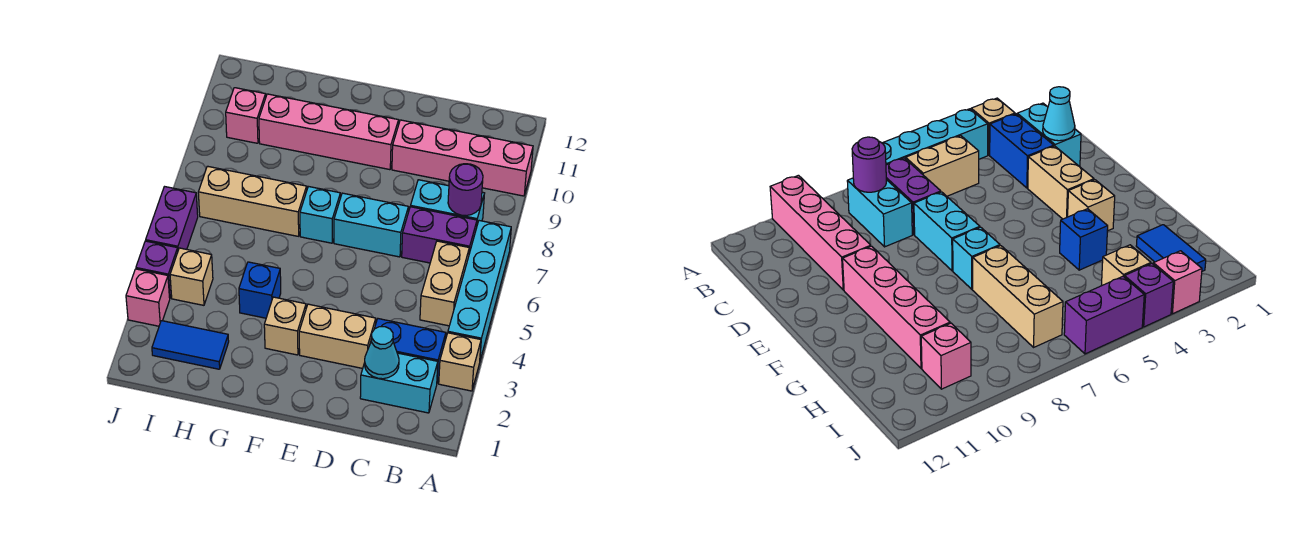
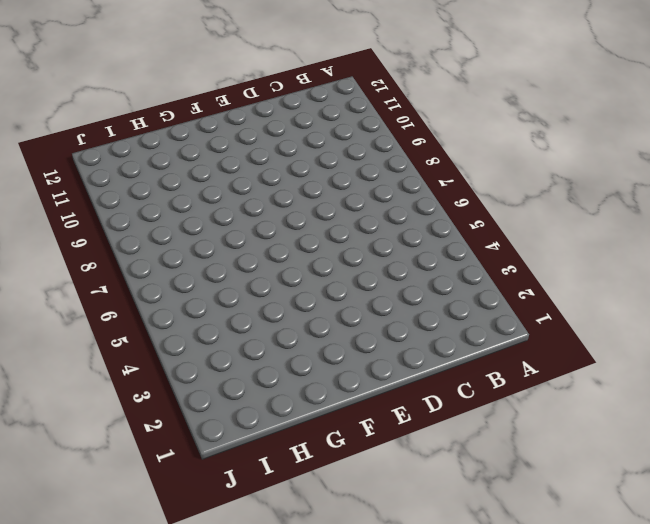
none -> tan brick A3 level 1
none -> cyan brick A4:A7 level 1
none -> pink brick A10:D10 level 1

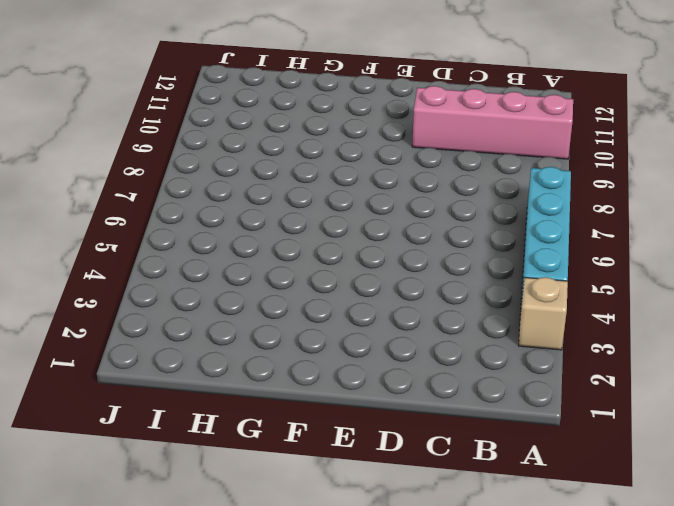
none -> cyan brick B2:C2 level 1
none -> blue brick B3:C3 level 1
none -> tan brick B5:B6 level 1

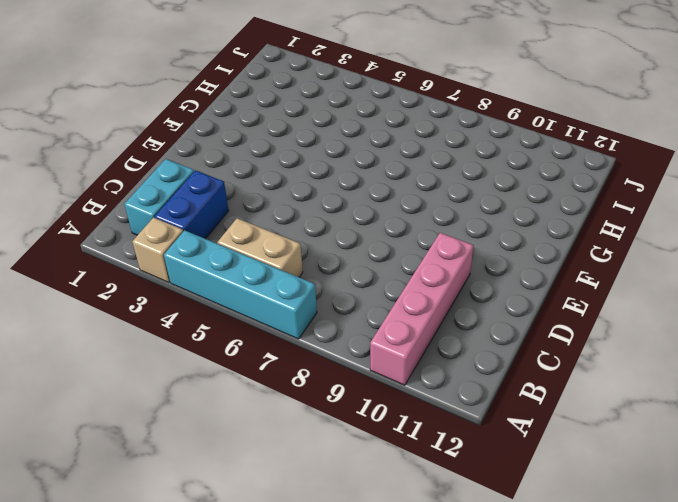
none -> purple brick B7:C7 level 1
none -> cyan brick B8:C8 level 1
none -> tan brick D3:E3 level 1

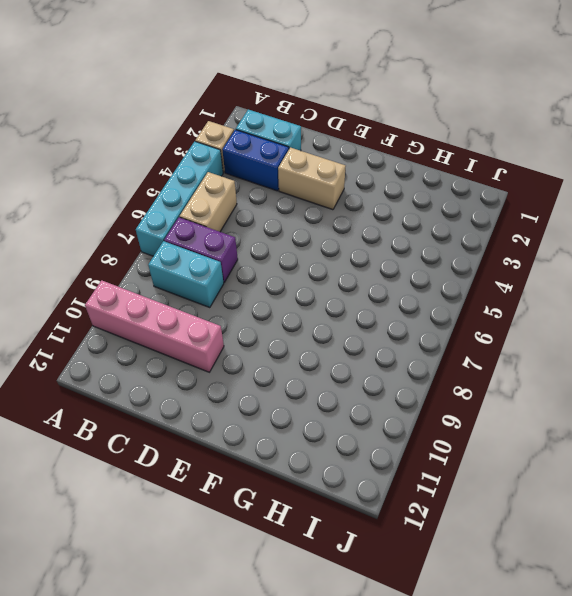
none -> cyan brick D7:E7 level 1
none -> pink brick E10:H10 level 1
none -> tan brick F3 level 1

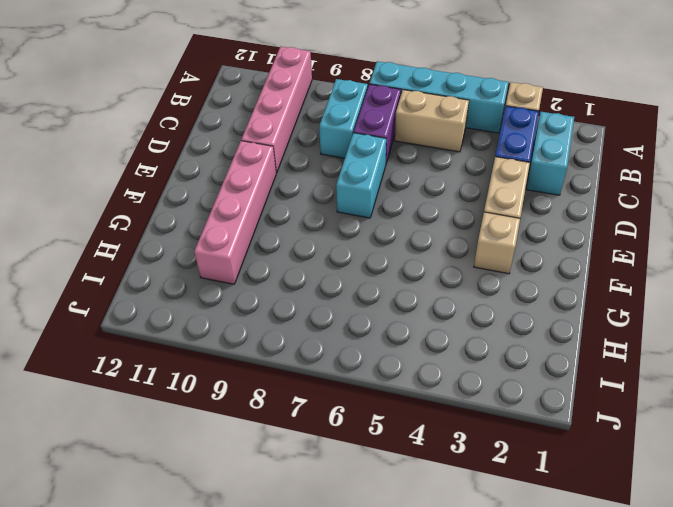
none -> cyan brick F7 level 1
none -> blue brick G4 level 1
none -> tan brick G7:I7 level 1

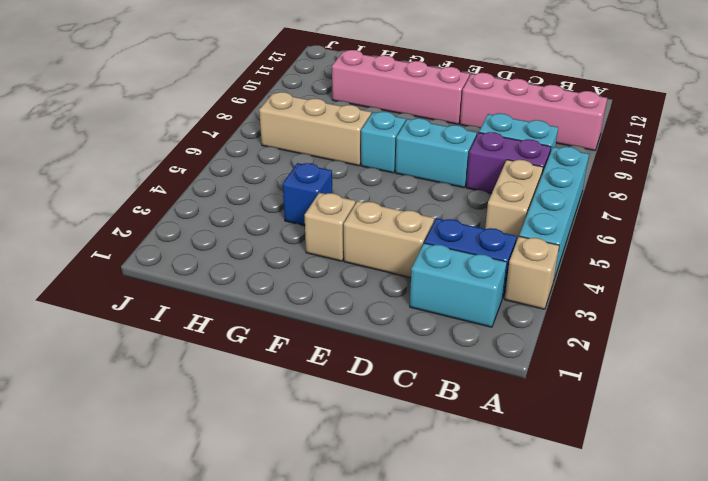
none -> blue tile H2:I2 level 1
none -> tan brick I4 level 1
none -> pink brick I10 level 1

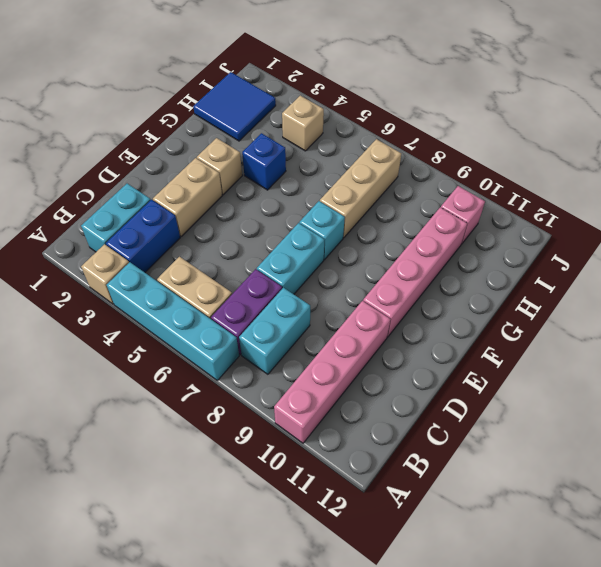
blue tile H1:I2 level 1 -> blue tile H2:I2 level 1
none -> pink brick J3 level 1
none -> purple brick J4 level 1
none -> purple brick J5:J6 level 1

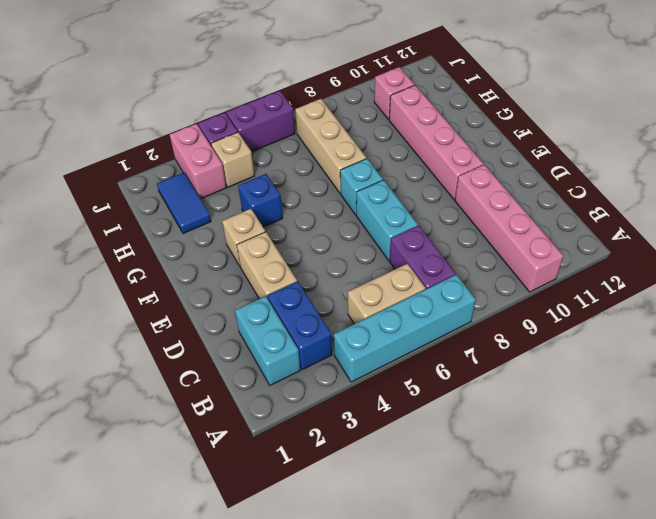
pink brick I3:J3 level 1 -> pink brick J3 level 1
none -> tan brick A3 level 1
none -> cyan brick B8:C8 level 1
none -> purple round brick B8 level 2

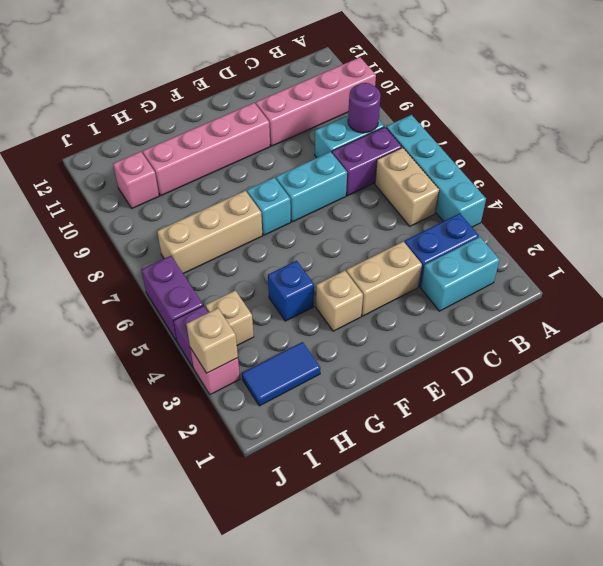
tan brick J3 level 2 -> tan brick A3 level 1
none -> cyan cone C2 level 2

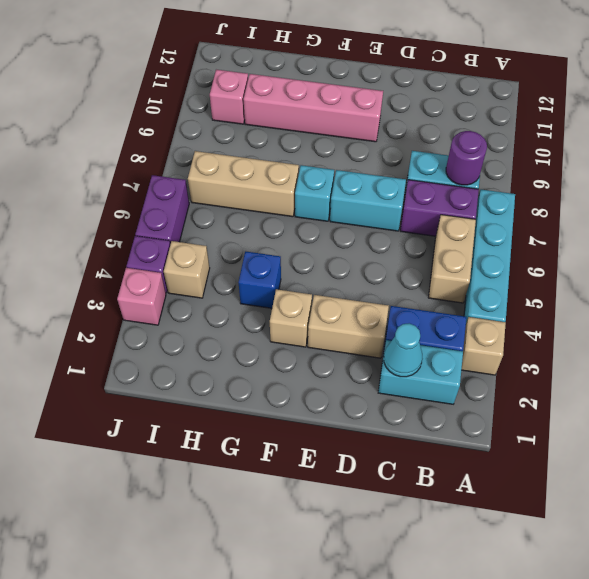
none -> pink brick A10:D10 level 1
none -> blue tile H2:I2 level 1

